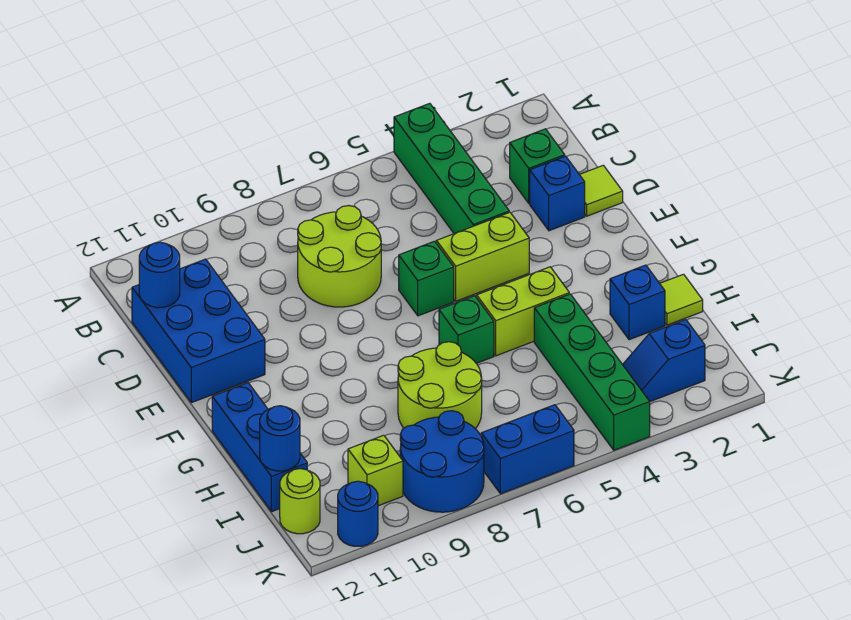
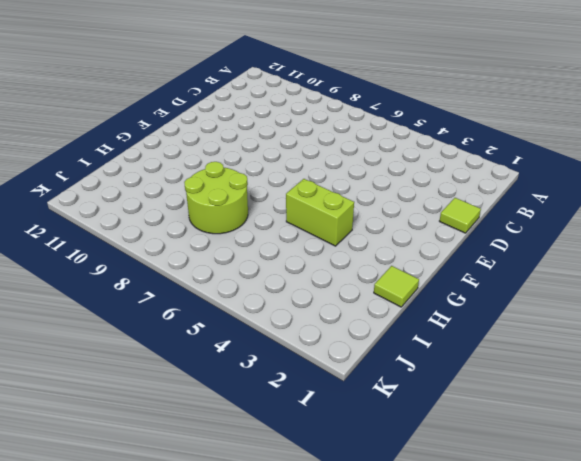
none -> green brick A4:D4 level 1
none -> green brick C2 level 1
none -> lime round brick C7:D8 level 1

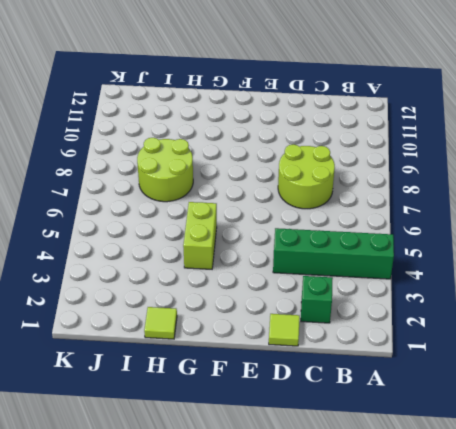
none -> blue brick C11:E12 level 1
none -> blue brick D2 level 1
none -> lime brick E4:E5 level 1

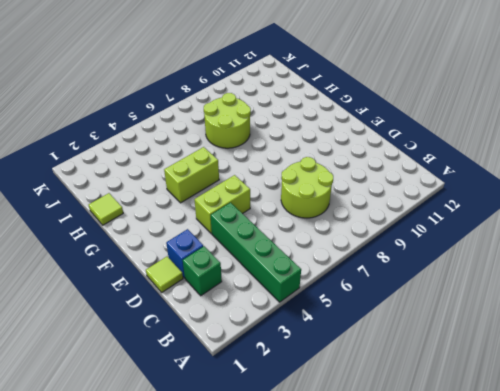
none -> blue brick C11:E12 level 1
none -> green brick E6 level 1
none -> green brick G6 level 1

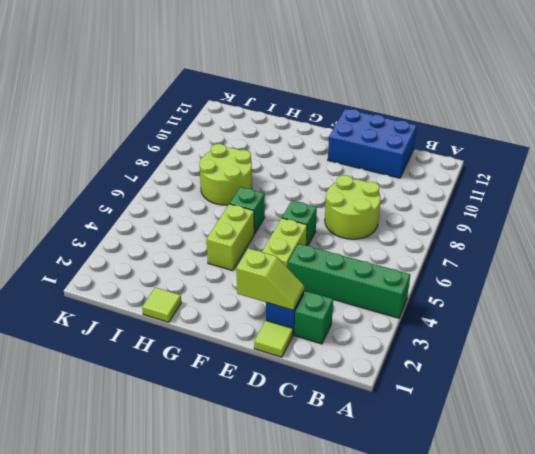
lime slope D2:E2 level 2 top E -> none
none -> blue brick G12:I12 level 1
none -> blue brick H2 level 1
none -> green brick H4:K4 level 1

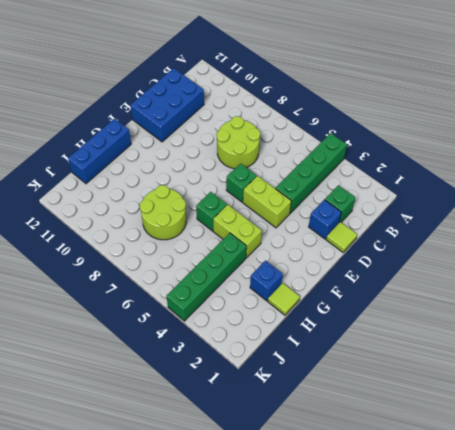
none -> blue slope J2:J3 level 1 top 2
none -> blue round brick J8:K9 level 1
none -> lime brick J10 level 1

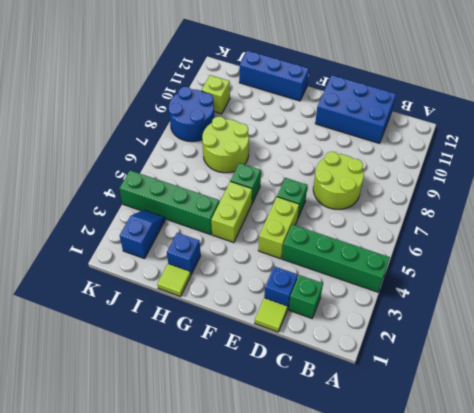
none -> lime round brick J12 level 1
none -> blue brick K6:K7 level 1
none -> blue round brick K11 level 1

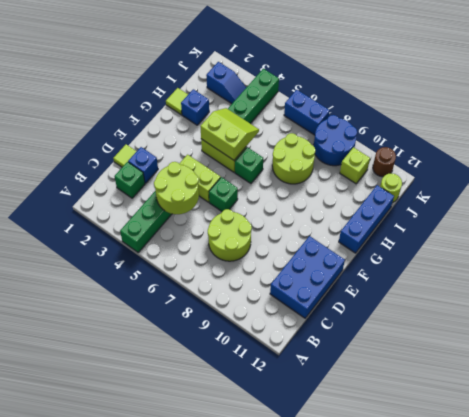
lime round brick C4:D5 level 2 -> none
lime slope G4:H5 level 2 top G -> none
brown round brick K11 level 1 -> blue round brick K11 level 1
none -> blue round brick C12 level 2
none -> blue round brick I12 level 2

